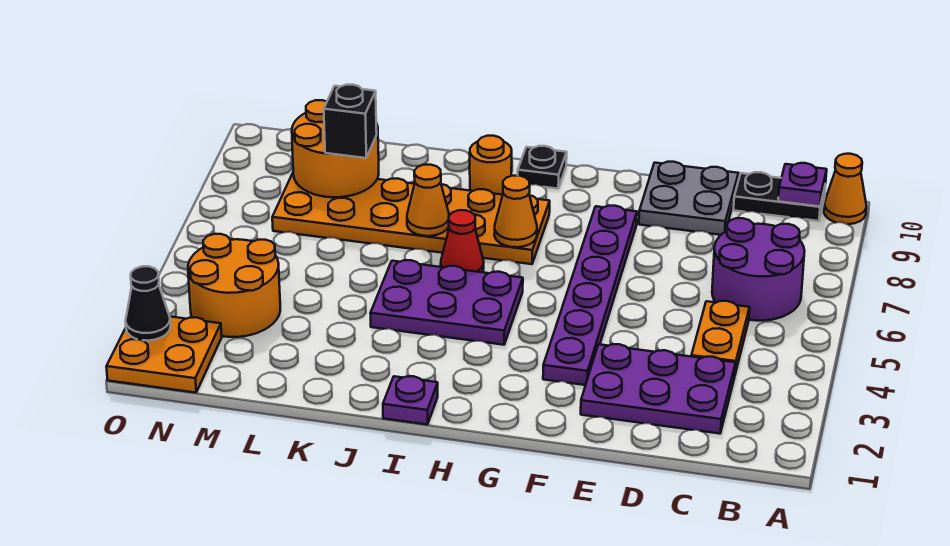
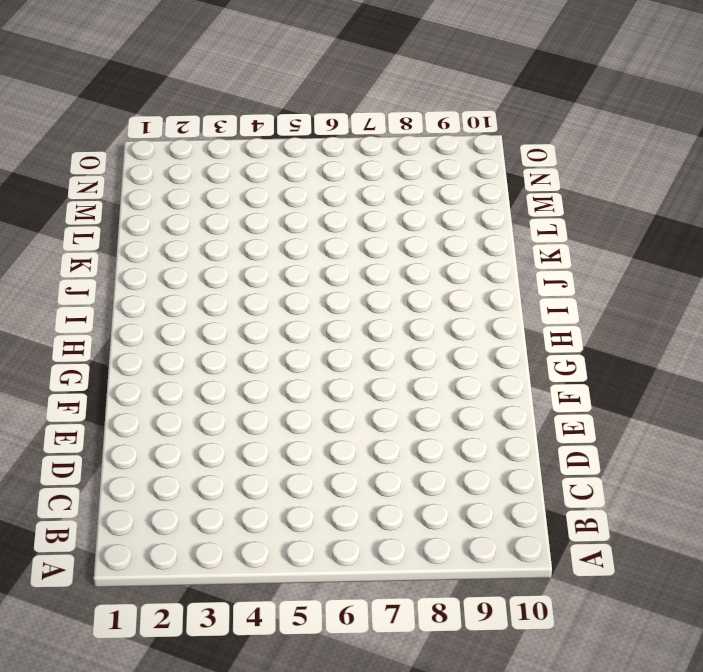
none -> orange cone A10 level 1
none -> purple round brick B6:C7 level 1
none -> black plate B10:C10 level 1

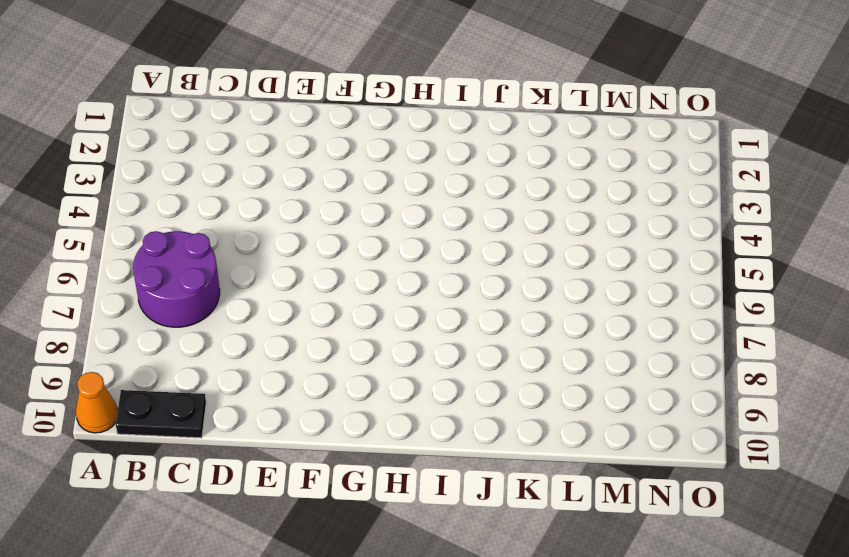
none -> purple plate C2:E3 level 1
none -> orange plate C4:C5 level 1
none -> grey plate D9:E10 level 1

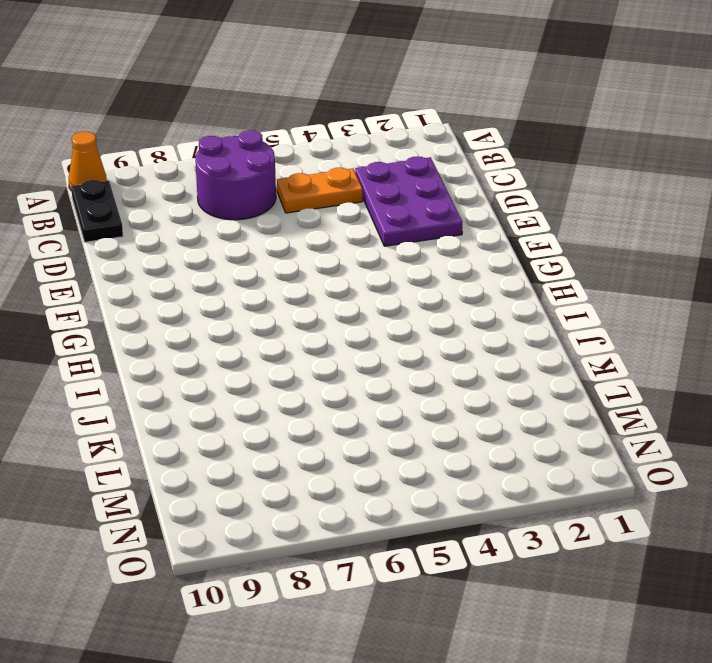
none -> grey plate D9:E10 level 1
none -> purple plate F3:F8 level 1
none -> purple plate H4:J5 level 1

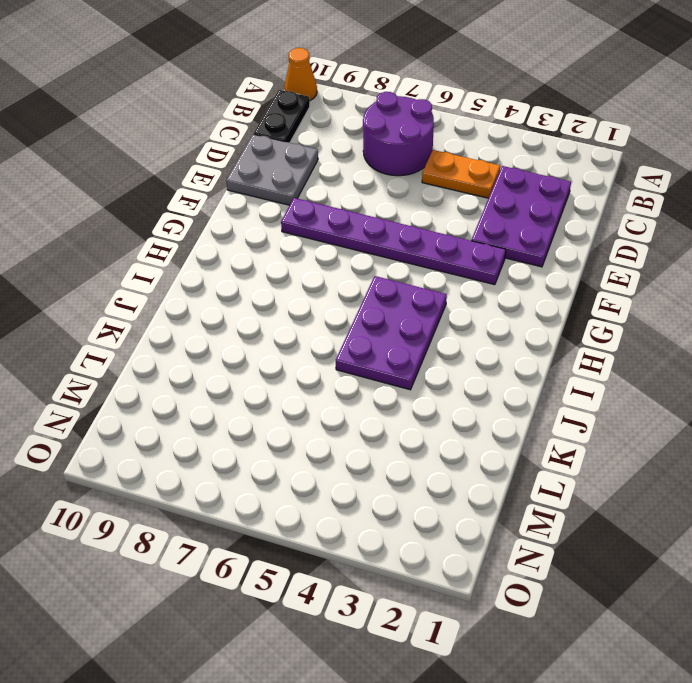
none -> orange plate H7:M8 level 1
none -> black plate H10 level 1
none -> purple plate I1 level 1

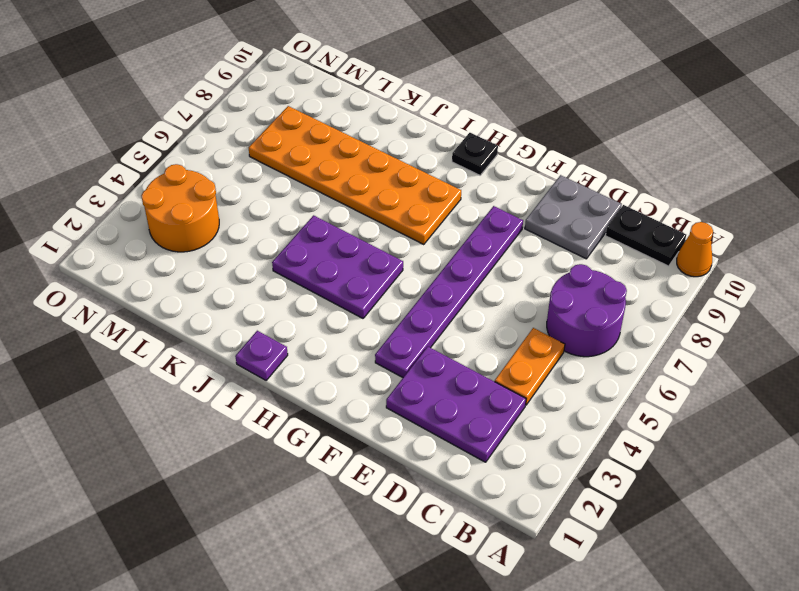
none -> red cone I6 level 1
none -> orange round brick I9 level 1
none -> orange plate N1:O2 level 1

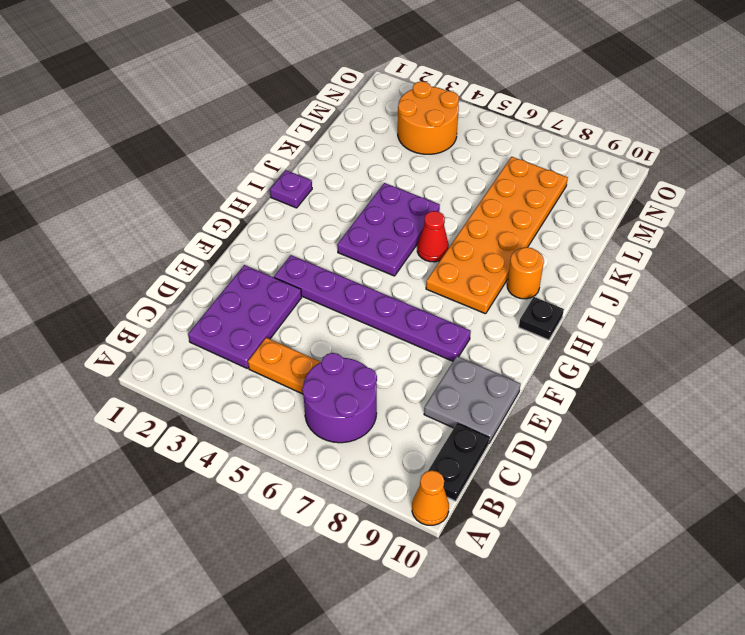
none -> orange plate N1:O2 level 1
none -> purple plate B10 level 2
none -> orange cone H7 level 2

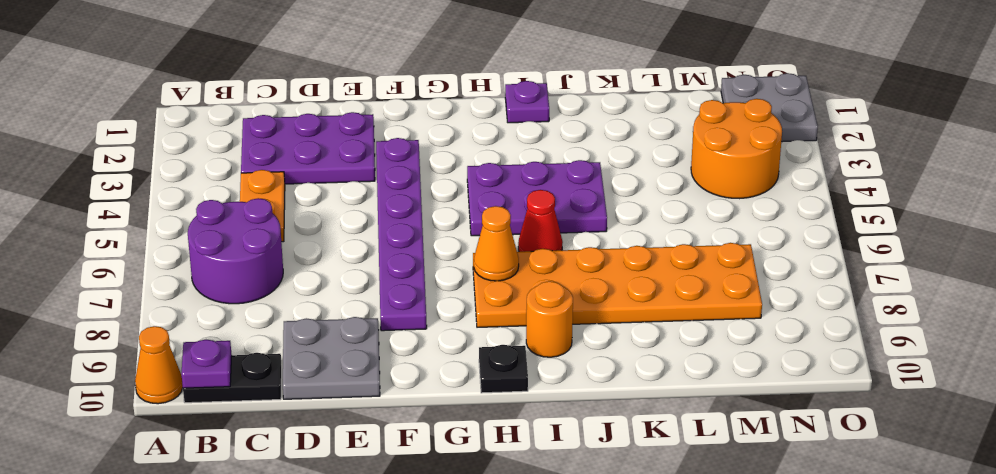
grey plate N1:O2 level 1 -> orange plate N1:O2 level 1
none -> orange cone J7 level 2
none -> orange round brick L8:M9 level 2
none -> black cone O2 level 2

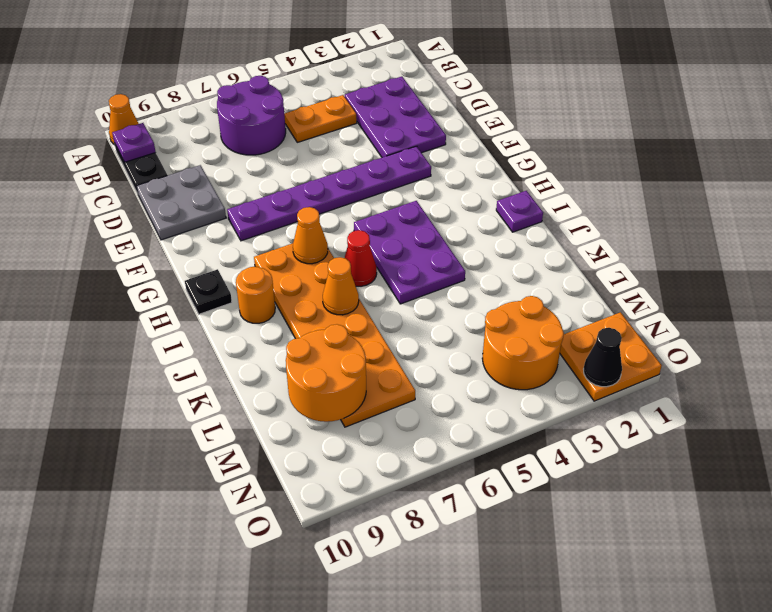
none -> black brick L8 level 3

